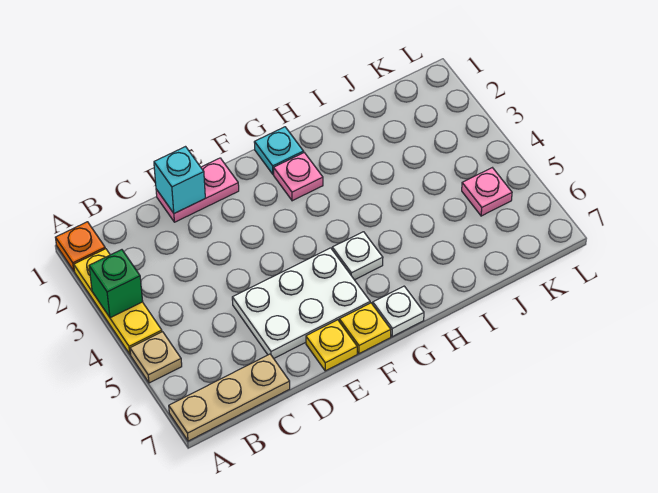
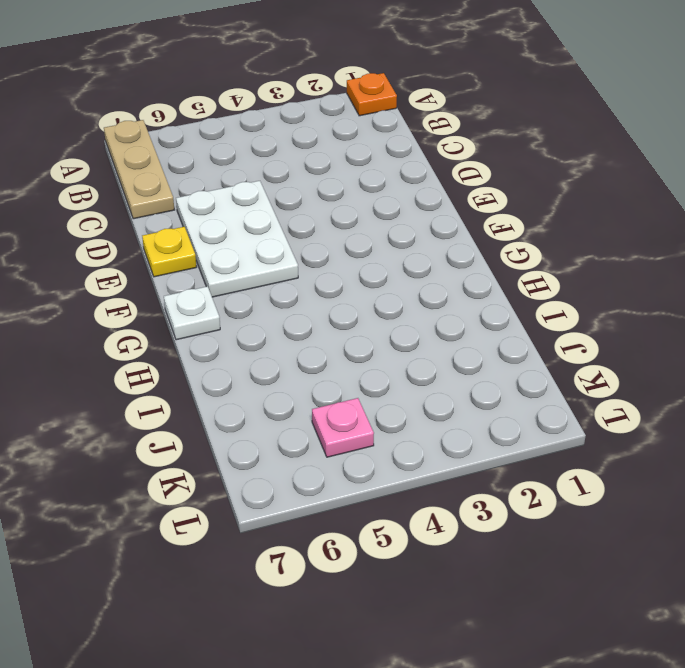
none -> yellow plate A2:A4 level 1
none -> tan plate A5 level 1
none -> pink plate D1:E1 level 1

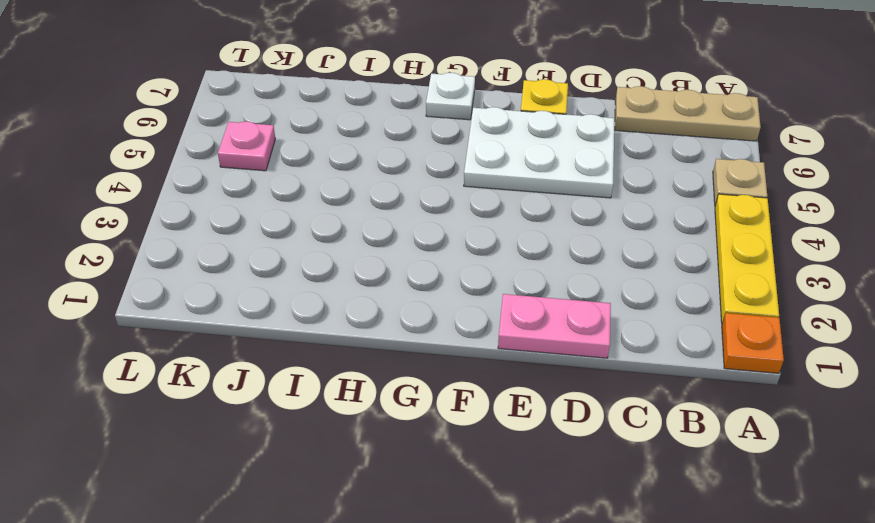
none -> yellow plate F7 level 1
none -> cyan plate G1 level 1
none -> pink plate G2 level 1

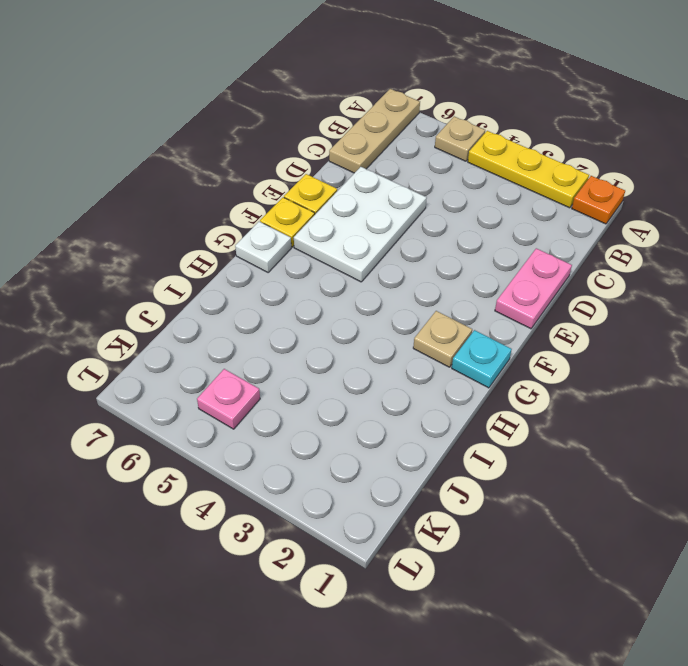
tan plate G2 level 1 -> pink plate G2 level 1
none -> white plate G5 level 1
none -> green brick A3 level 2
none -> cyan brick D1 level 2

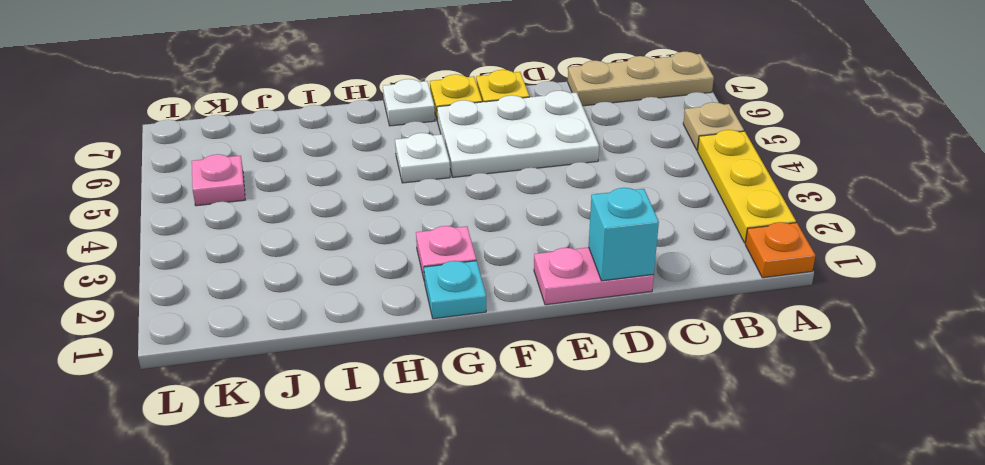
none -> green brick A3 level 2

